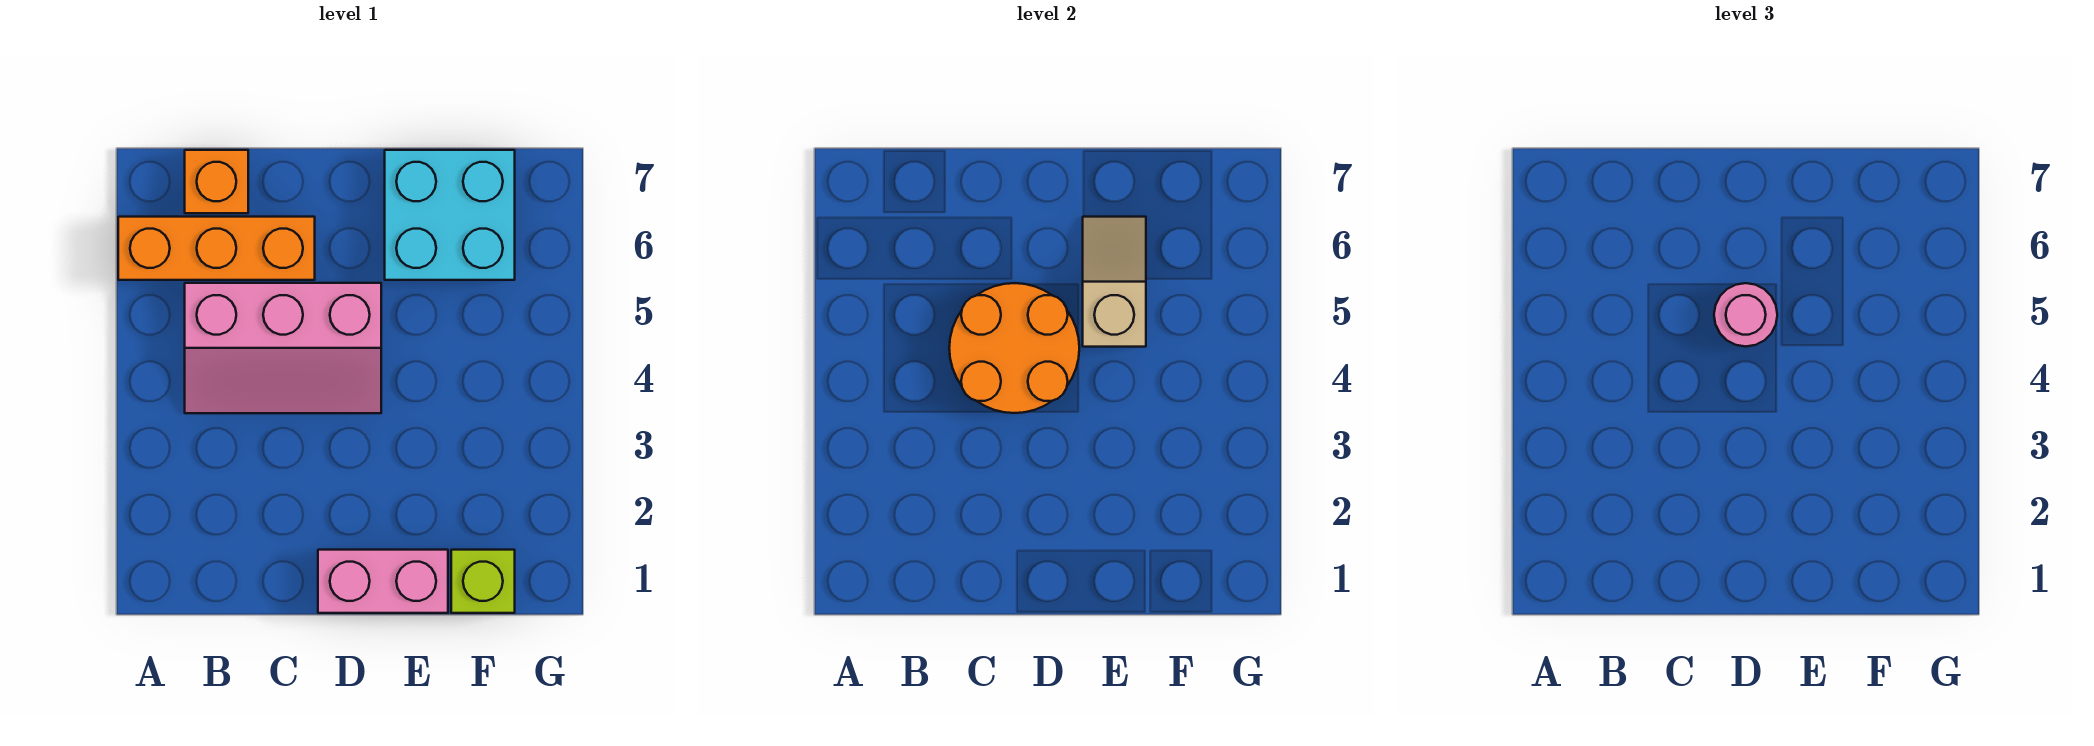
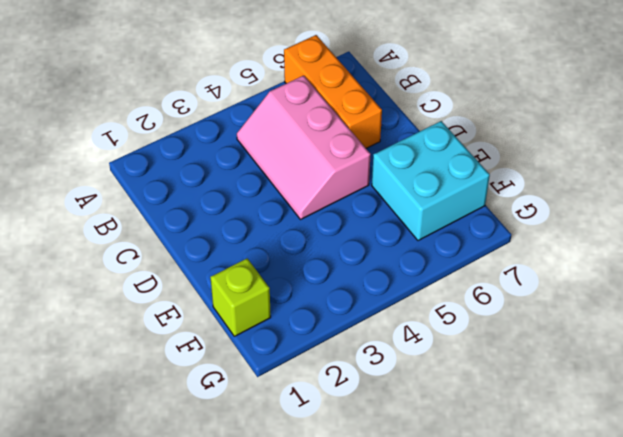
none -> orange brick B7 level 1
none -> pink brick D1:E1 level 1

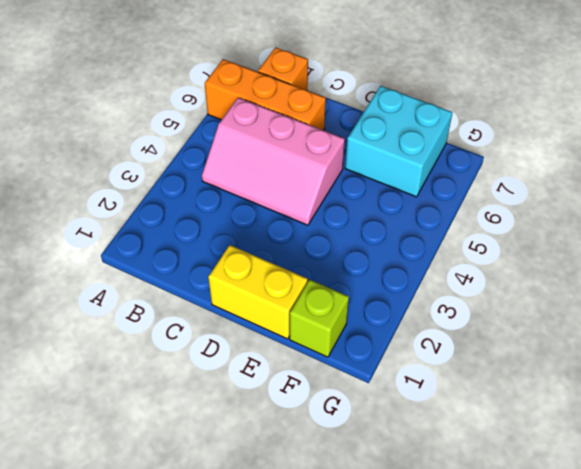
yellow brick D1:E1 level 1 -> pink brick D1:E1 level 1
none -> orange round brick C4:D5 level 2
none -> tan slope E5:E6 level 2 top 5

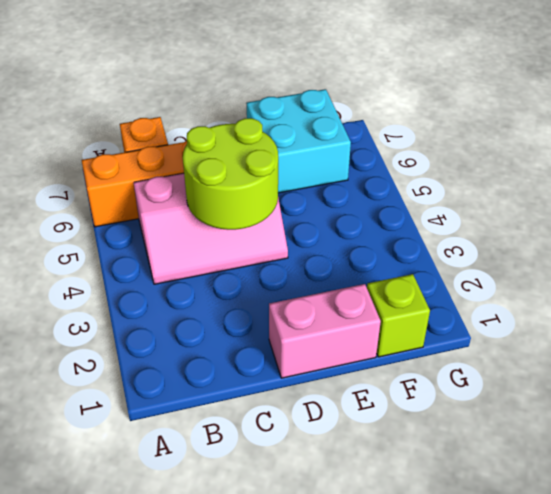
lime round brick C4:D5 level 2 -> orange round brick C4:D5 level 2
none -> tan slope E5:E6 level 2 top 5
none -> pink round brick D5 level 3

